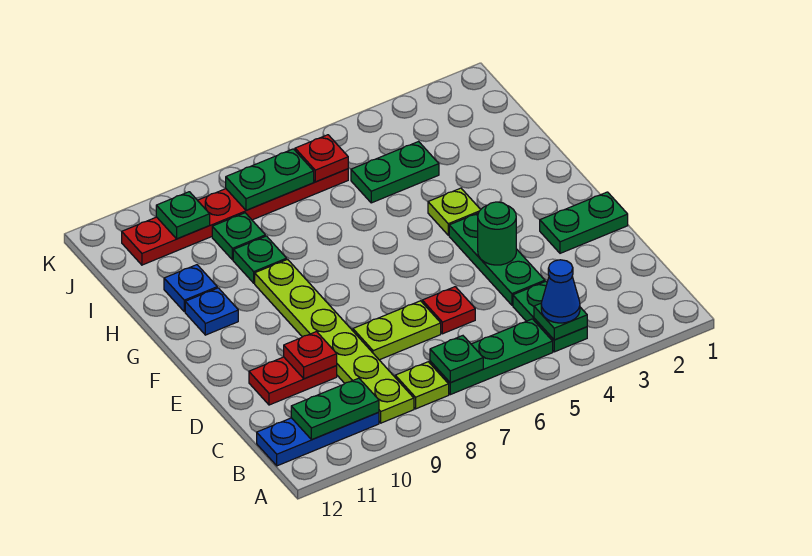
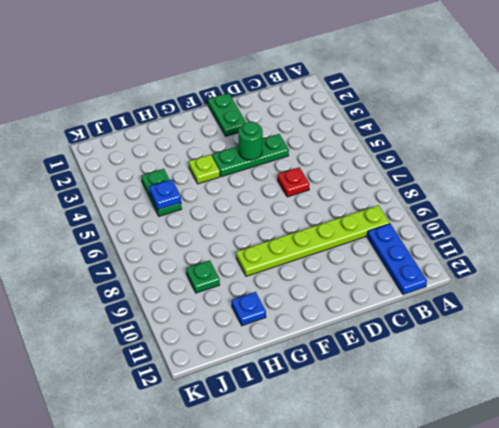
blue plate I5 level 2 -> blue plate G11 level 1
none -> green plate B4:C4 level 1
none -> green plate B5:B7 level 1
none -> lime plate B8 level 1

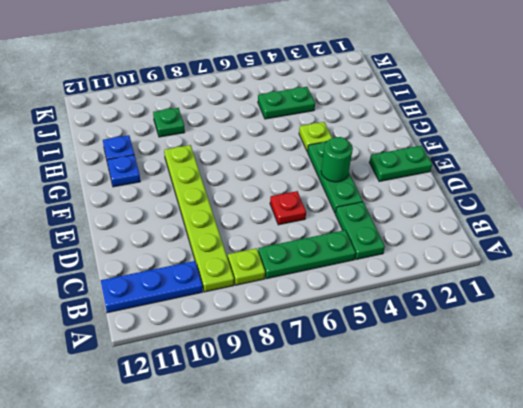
none -> lime plate D7:D8 level 1
none -> red plate D10:D11 level 1
none -> green plate H9 level 1

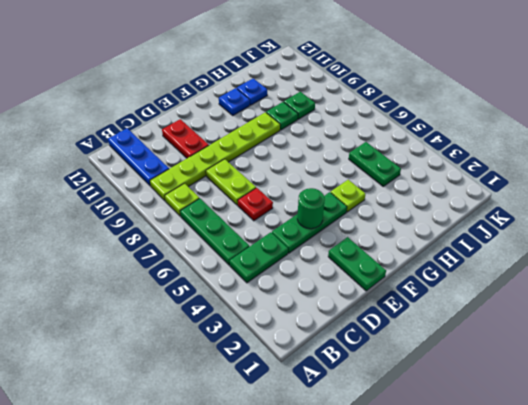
none -> red plate J6:J11 level 1
none -> green plate B4 level 2
none -> green plate B7 level 2

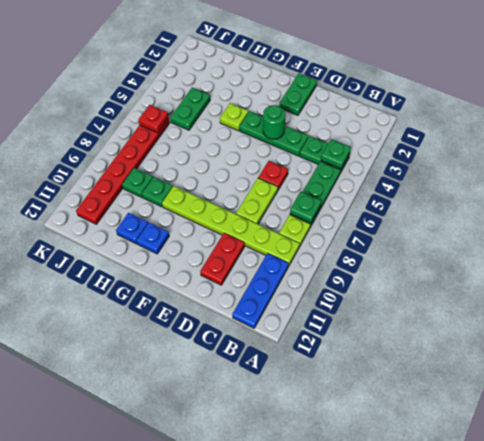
none -> green plate B10:B11 level 2
none -> red plate D10 level 2
none -> green plate J7:J8 level 2

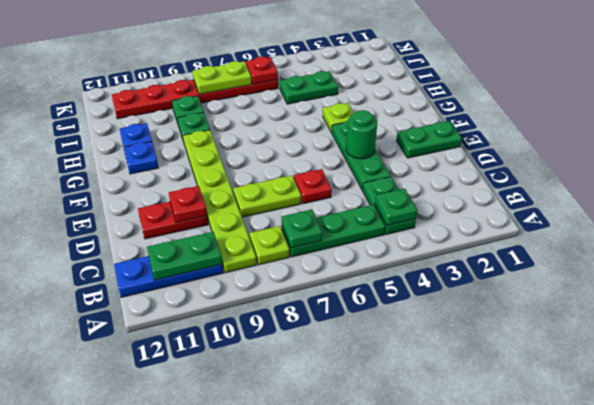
lime plate J7:J8 level 2 -> green plate J7:J8 level 2
none -> green plate J10 level 2
none -> blue cone B4 level 3

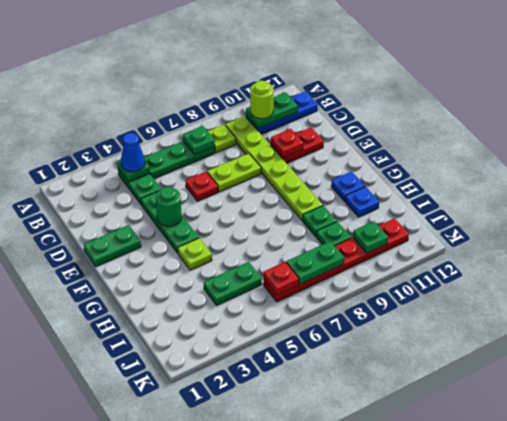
lime round brick B10 level 3 -> none

